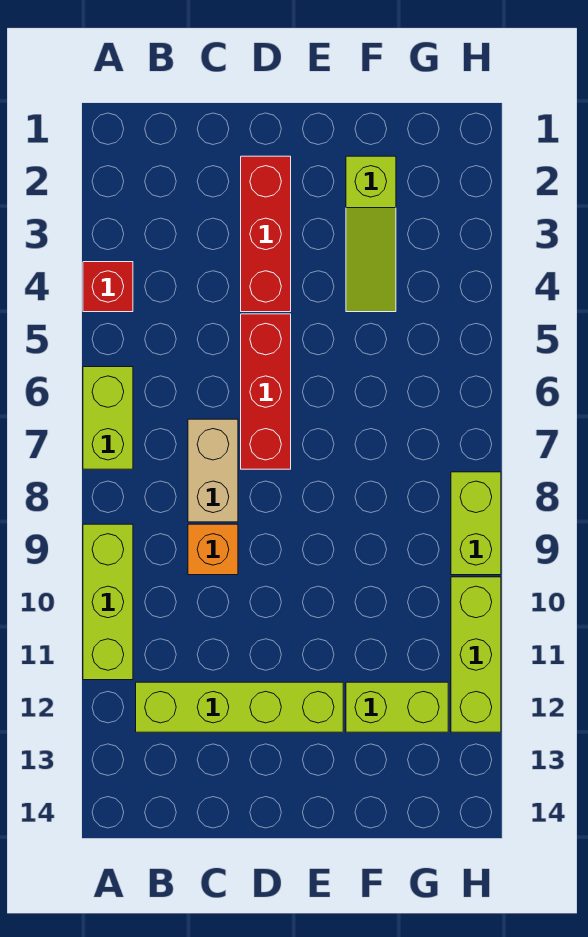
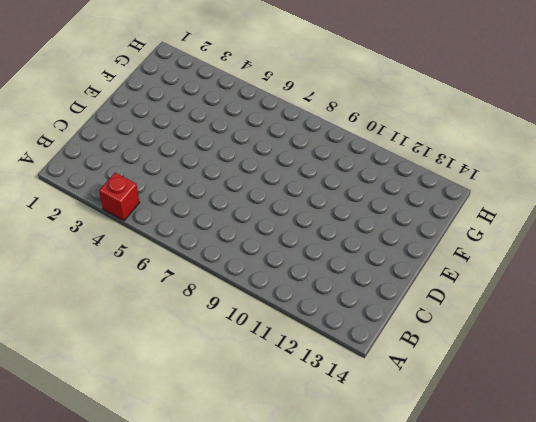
none -> lime brick A6:A7 level 1
none -> lime brick A9:A11 level 1
none -> lime brick B12:E12 level 1

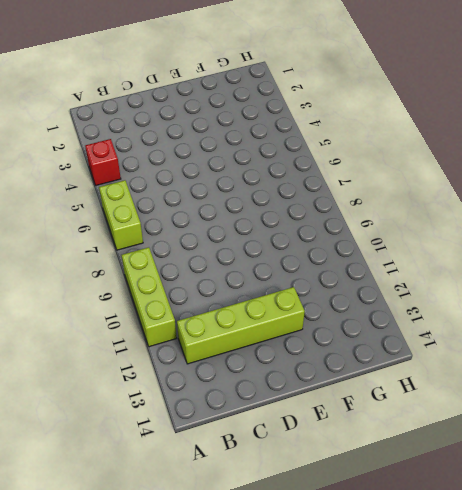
none -> tan brick C7:C8 level 1
none -> orange brick C9 level 1
none -> red brick D2:D4 level 1

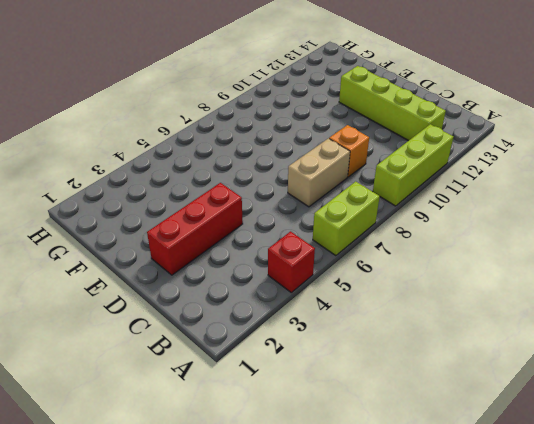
none -> red brick D5:D7 level 1
none -> lime slope F2:F4 level 1 top 2
none -> lime brick F12:G12 level 1

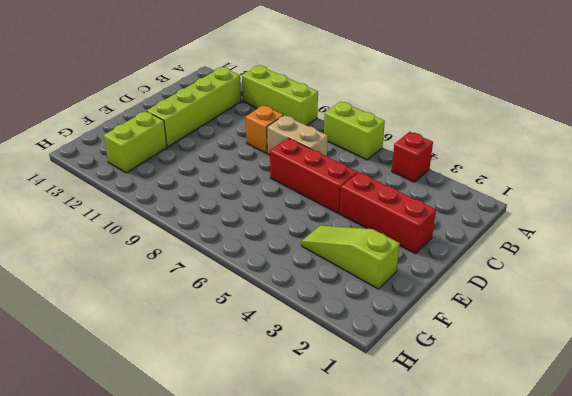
none -> lime brick H8:H9 level 1
none -> lime brick H10:H12 level 1

